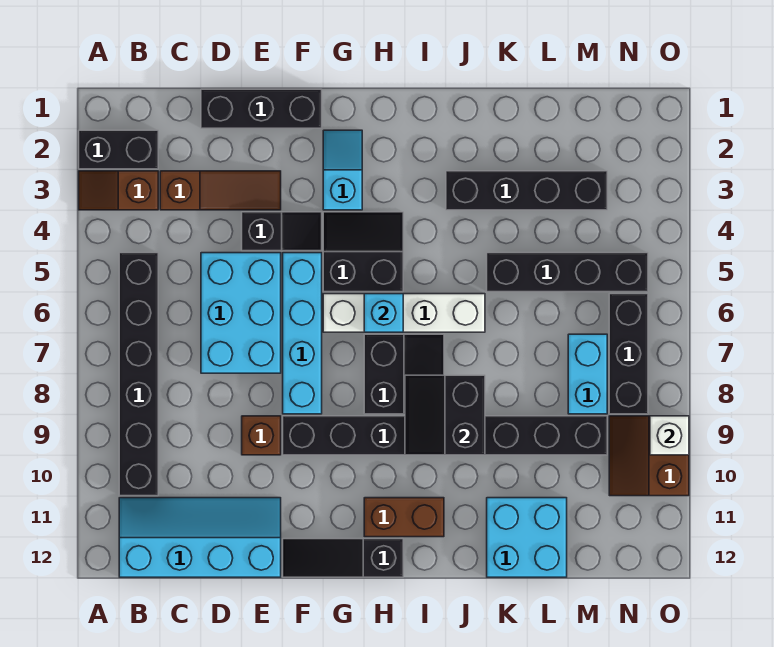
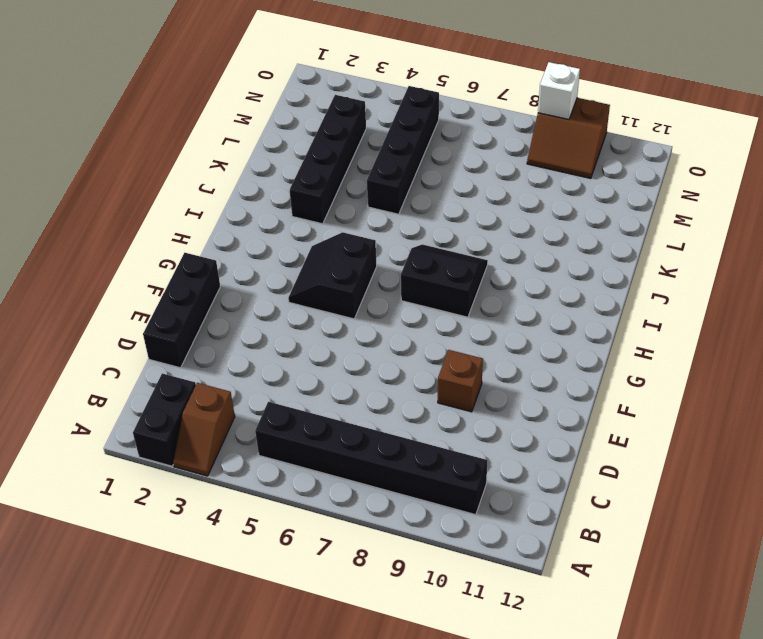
none -> cyan slope B11:E12 level 1 top 12
none -> brown slope C3:E3 level 1 top C
none -> cyan brick D5:E7 level 1

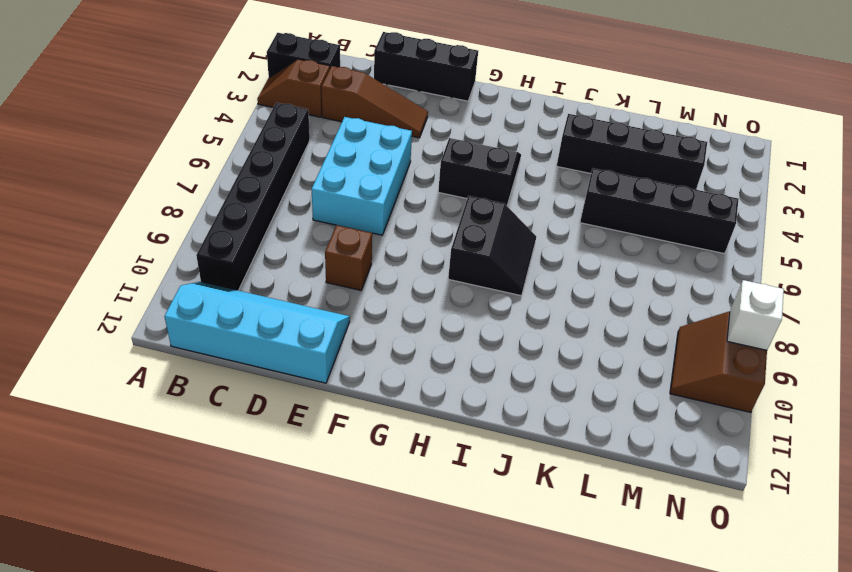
none -> black slope E4:F4 level 1 top E
none -> cyan brick F5:F8 level 1
none -> black brick F9:M9 level 1

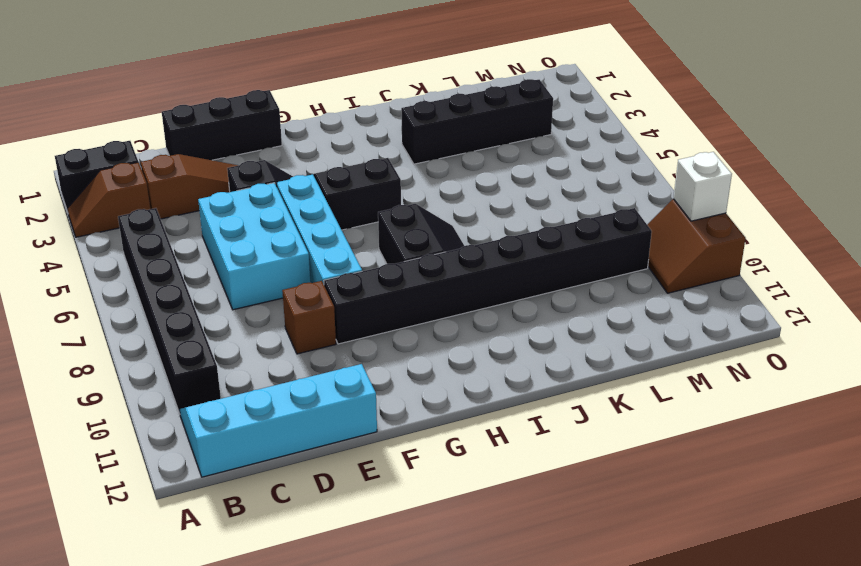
none -> black slope F12:H12 level 1 top H
none -> cyan slope G2:G3 level 1 top 3
none -> white brick G6:J6 level 1

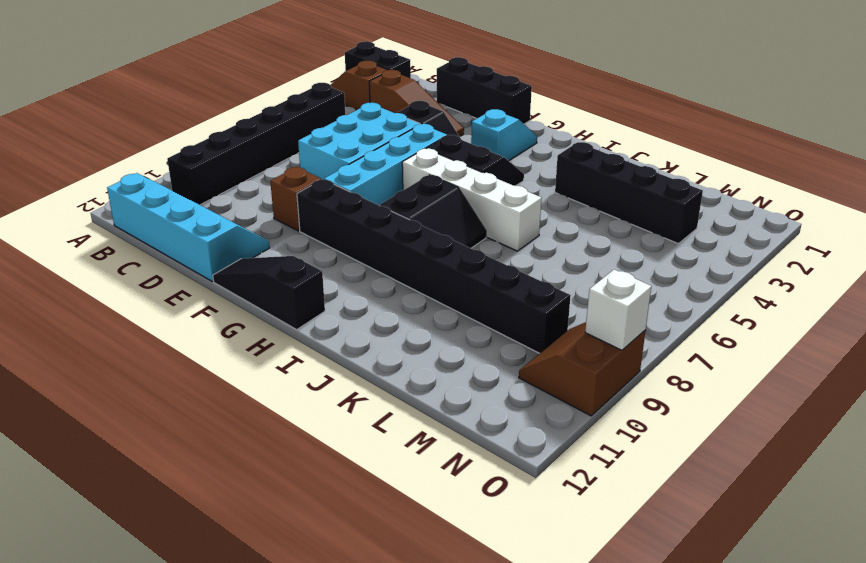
none -> brown brick H11:I11 level 1
none -> black brick K5:N5 level 1
none -> cyan brick K11:L12 level 1

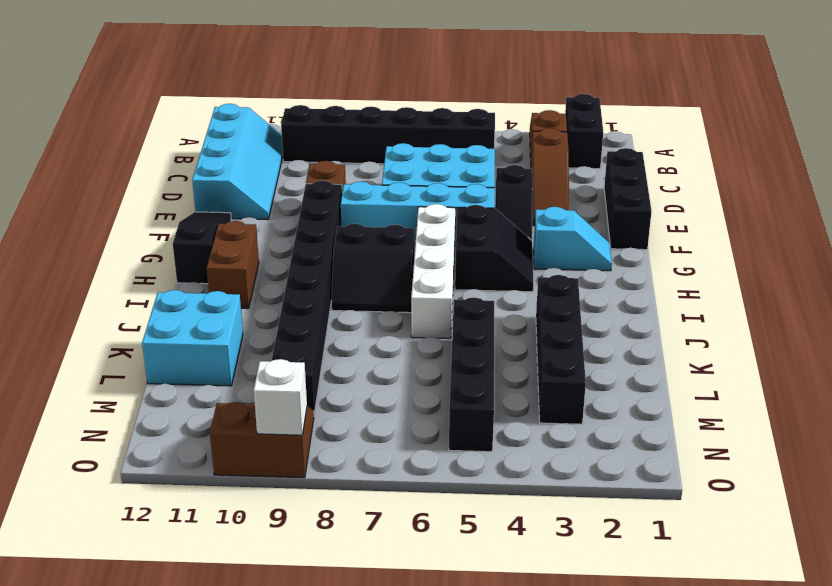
none -> cyan brick M7:M8 level 1
none -> black brick N6:N8 level 1
none -> cyan brick H6 level 2

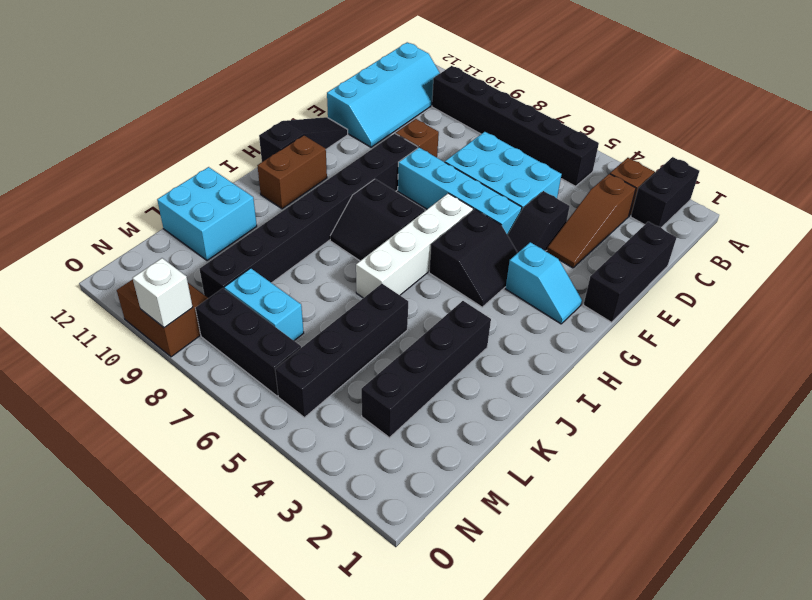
none -> cyan brick H6 level 2
none -> black slope I8:J9 level 2 top J

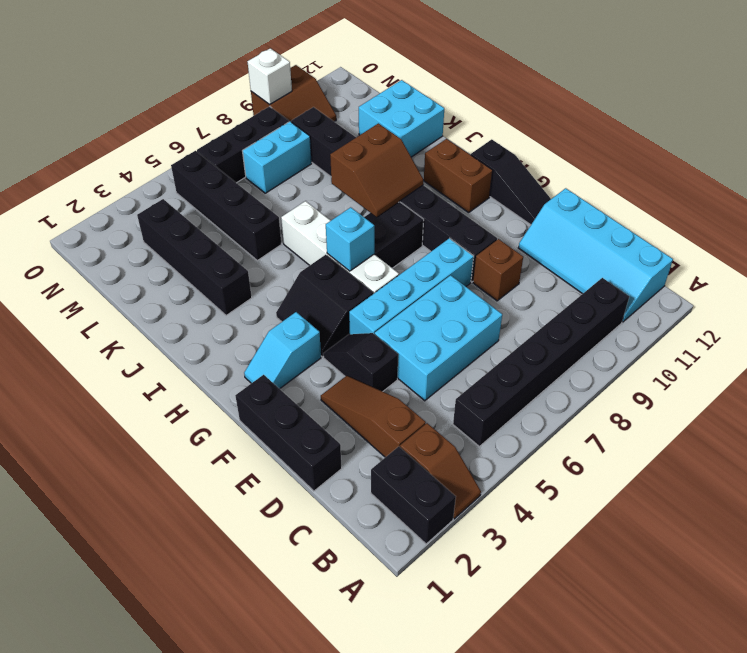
brown slope I8:J9 level 2 top J -> black slope I8:J9 level 2 top J

